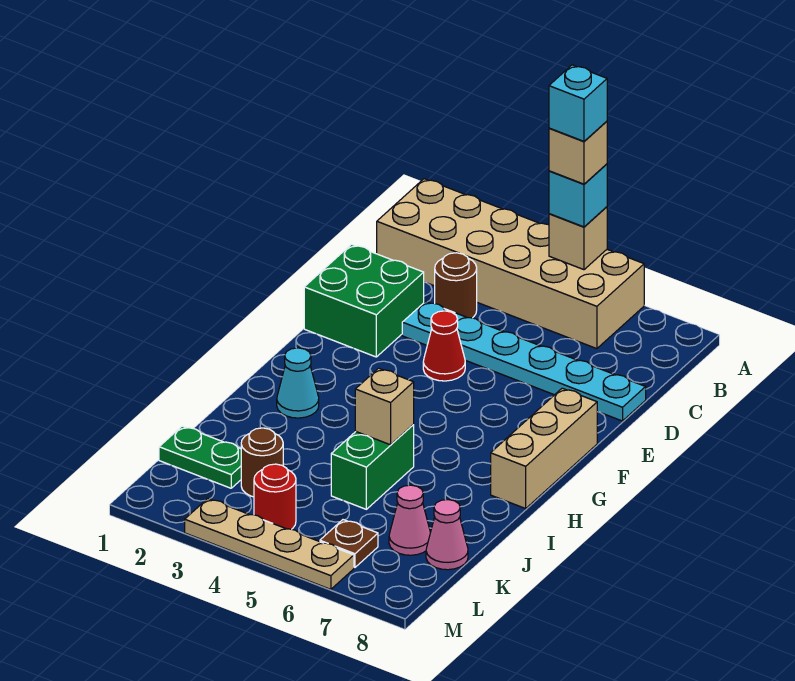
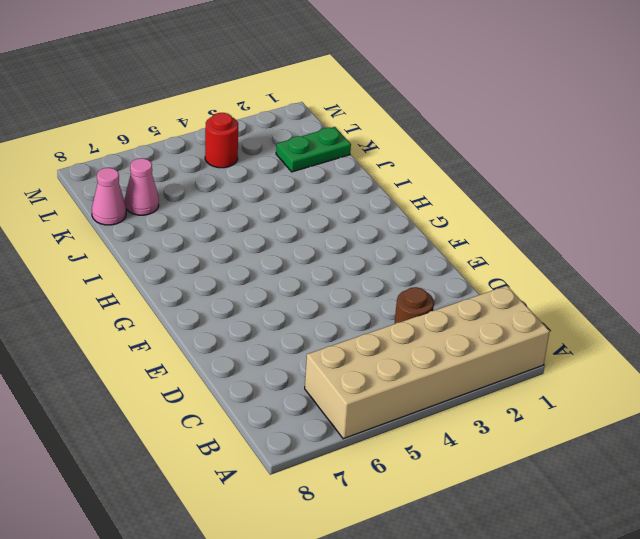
none -> green brick D1:E2 level 1
none -> cyan plate D3:D8 level 1
none -> red cone E4 level 1

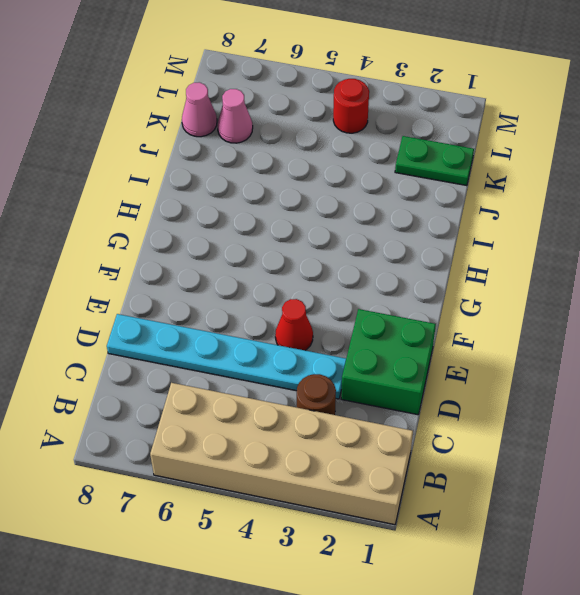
none -> tan brick F8:H8 level 1
none -> cyan cone H2 level 1
none -> green brick I5:J5 level 1

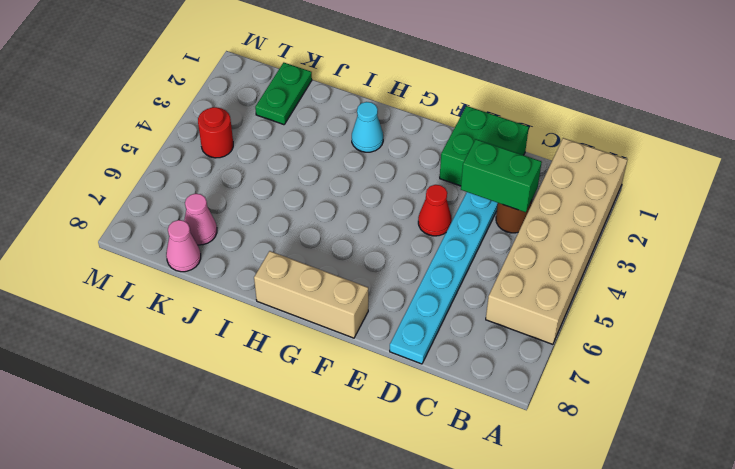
green brick C3:D3 level 2 -> green brick I5:J5 level 1
none -> brown round brick K3 level 1
none -> brown plate L6 level 1
none -> tan plate M3:M6 level 1

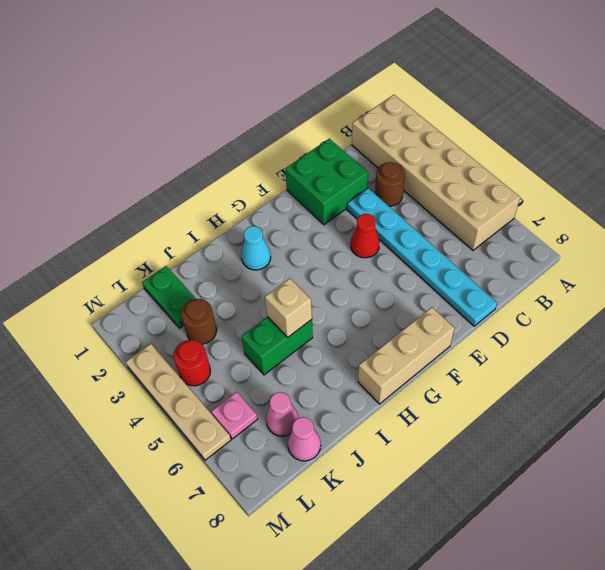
pink plate L6 level 1 -> brown plate L6 level 1
none -> tan brick A5 level 2
none -> cyan brick A5 level 3
none -> tan brick A5 level 4

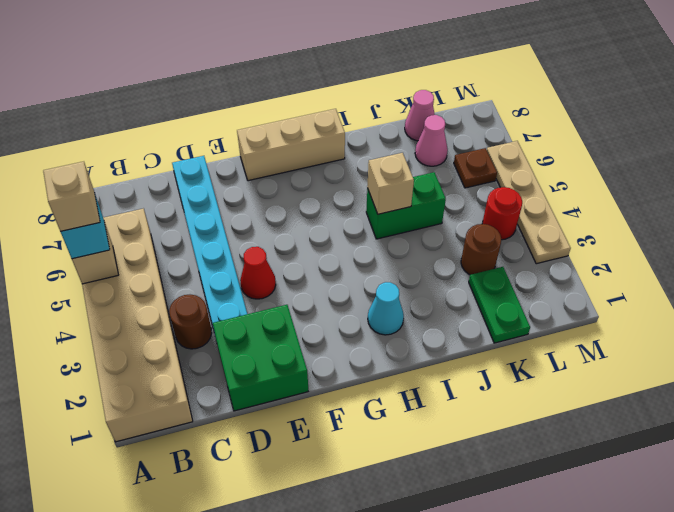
none -> cyan brick A5 level 5

